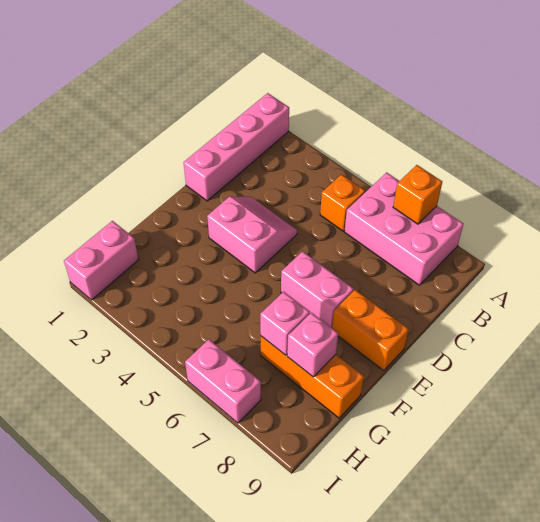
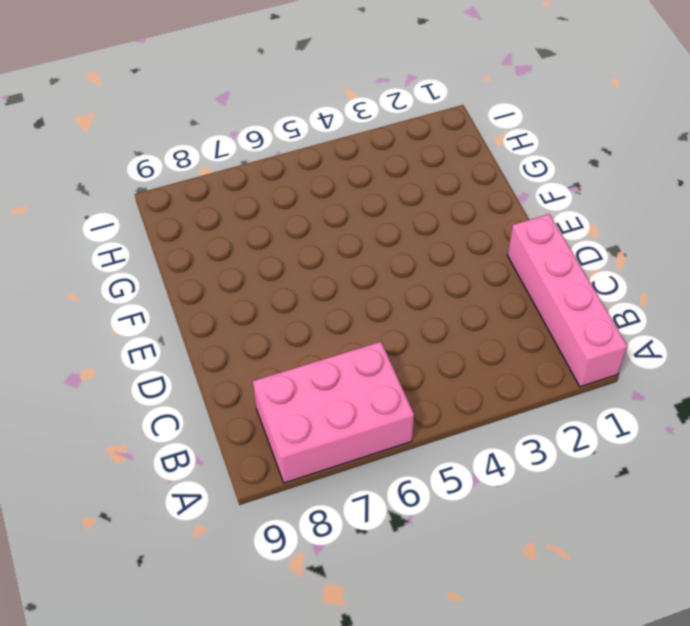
none -> orange brick B5 level 1
none -> pink slope D3:E4 level 1 top E
none -> pink brick E6:E7 level 1

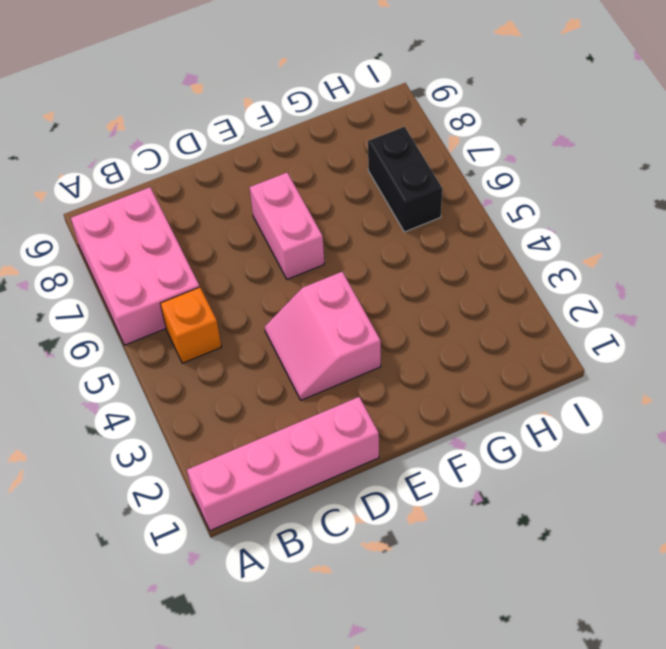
black brick H6:H7 level 1 -> none
none -> orange brick E8:E9 level 1
none -> orange brick G7:G9 level 1
none -> pink brick H1:I1 level 1

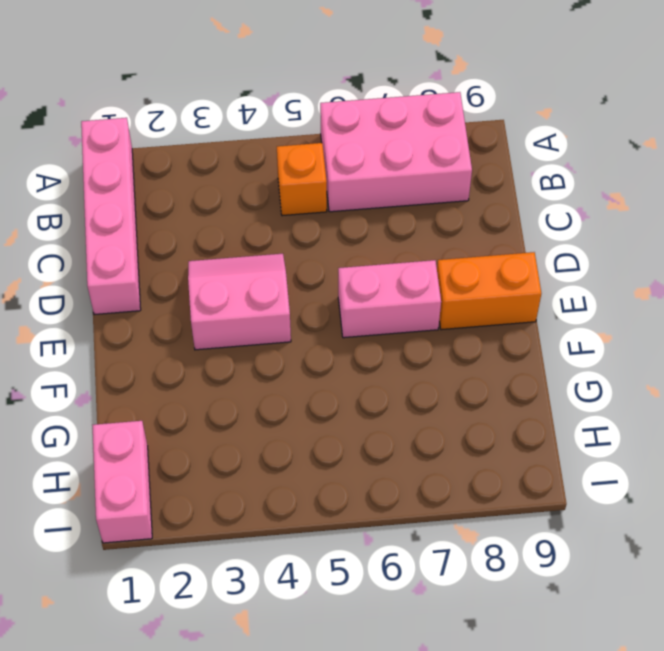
none -> orange brick G7:G9 level 1
none -> pink brick I6:I7 level 1
none -> orange brick A7 level 2

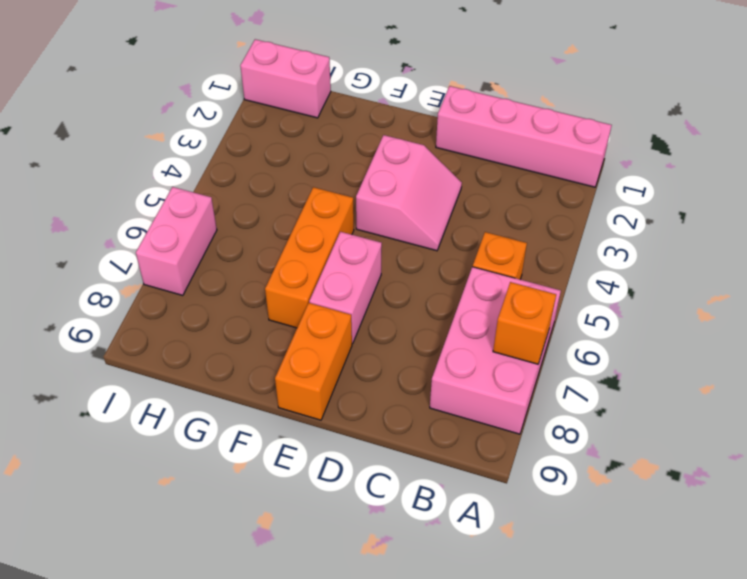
orange brick F5:F7 level 1 -> orange brick G7:G9 level 1
none -> pink brick G7 level 2
none -> pink brick G8 level 2

